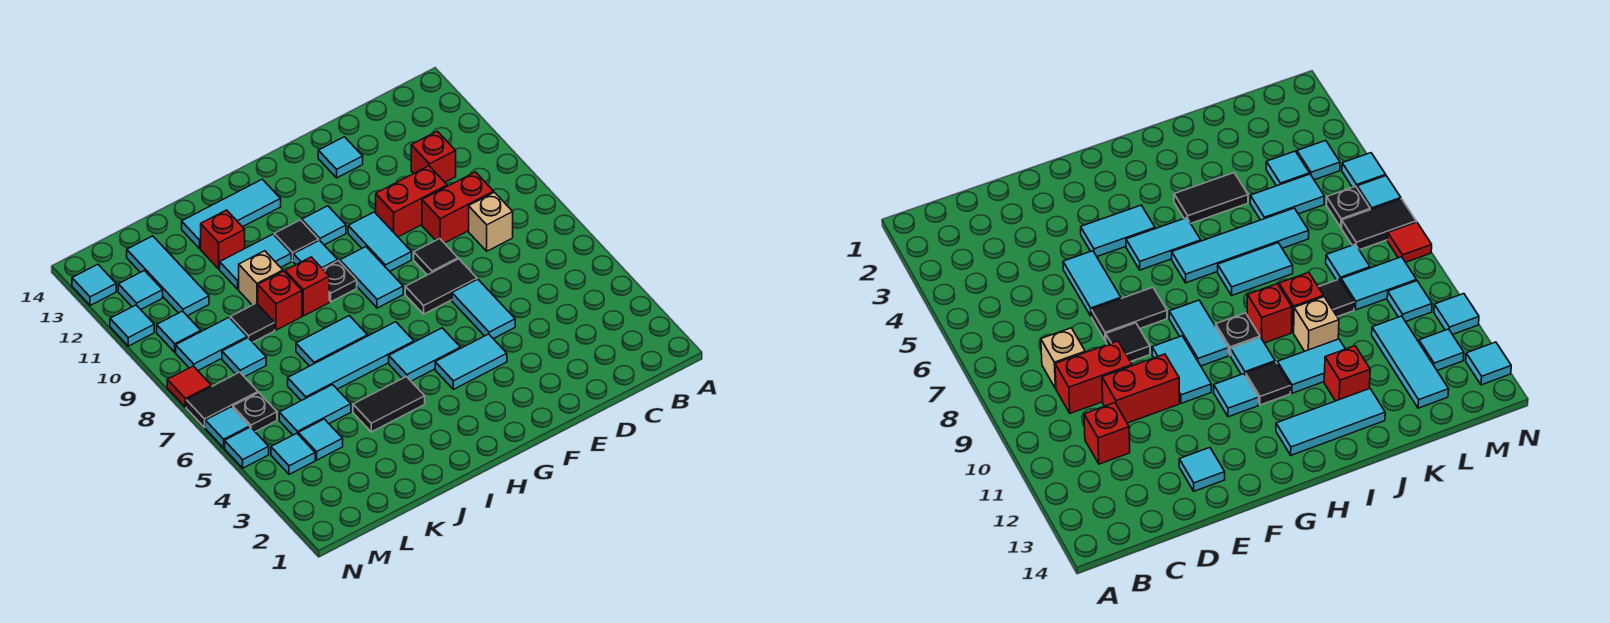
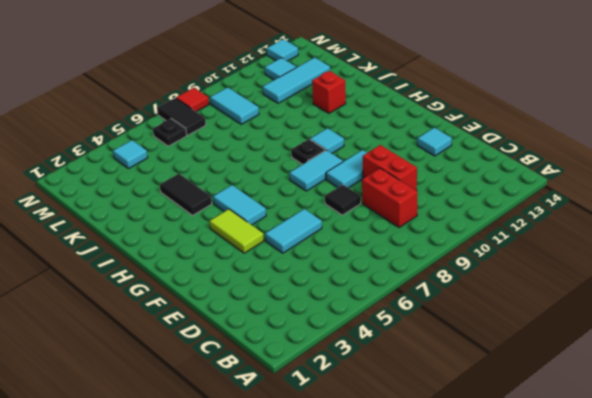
lime tile F4:G4 level 1 -> cyan tile F4:G4 level 1
none -> tan brick C8 level 1
none -> red brick C11 level 1
none -> black tile E7:F7 level 1
none -> cyan tile G11 level 1

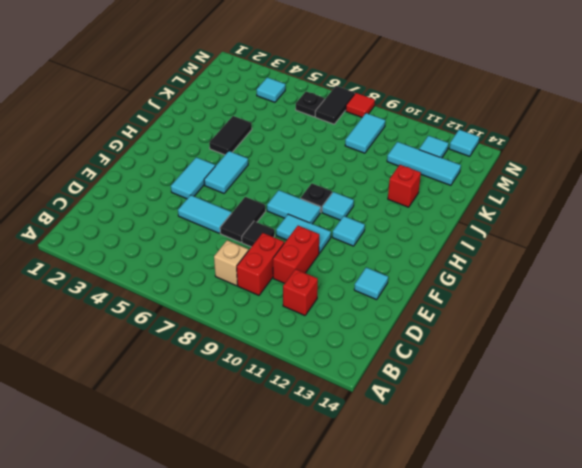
none -> cyan tile H6:K6 level 1
none -> black tile H11 level 1
none -> cyan tile H13:J13 level 1
none -> cyan tile I7:J7 level 1

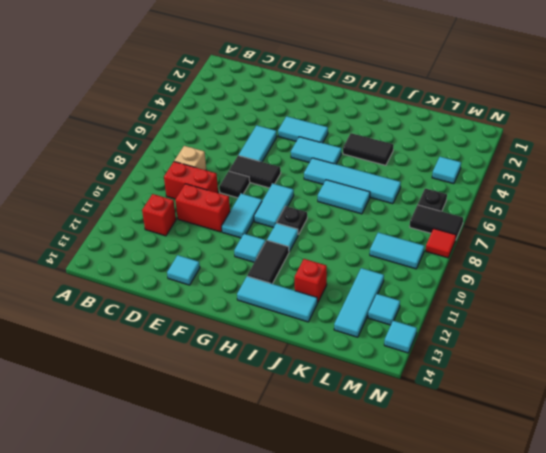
black tile H11:H12 level 1 -> black tile H11 level 1
none -> red brick I9 level 1
none -> cyan tile I11:J11 level 1
none -> red brick J9 level 1
none -> tan brick J10 level 1

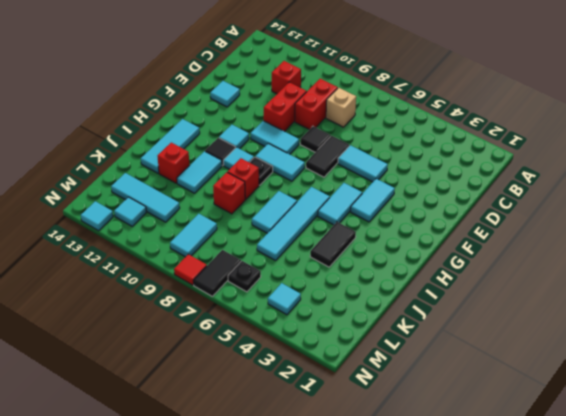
none -> tan brick J10 level 1
none -> cyan tile K5:L5 level 1
none -> black tile K9 level 1
none -> cyan tile L4 level 1

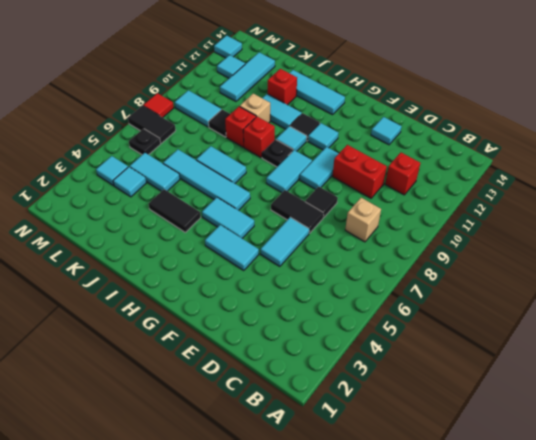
none -> red brick C9:D9 level 1
none -> cyan tile L8 level 1
none -> cyan tile M10 level 1
none -> cyan tile N5 level 1

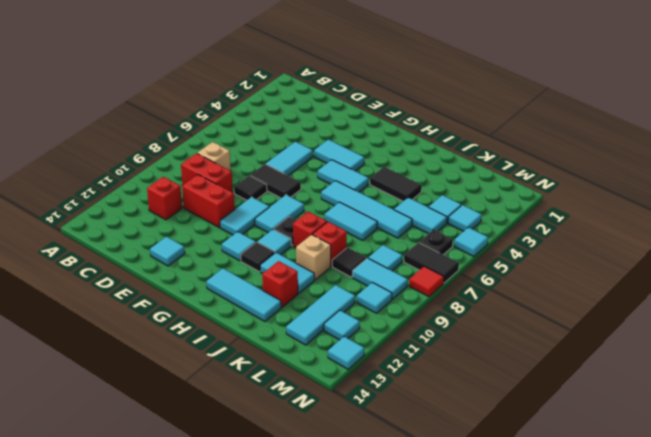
none -> cyan tile N6 level 1
none -> cyan tile N11 level 1

